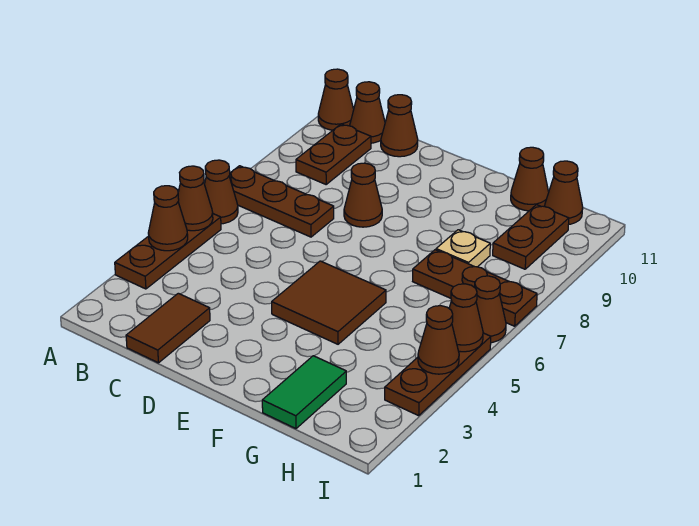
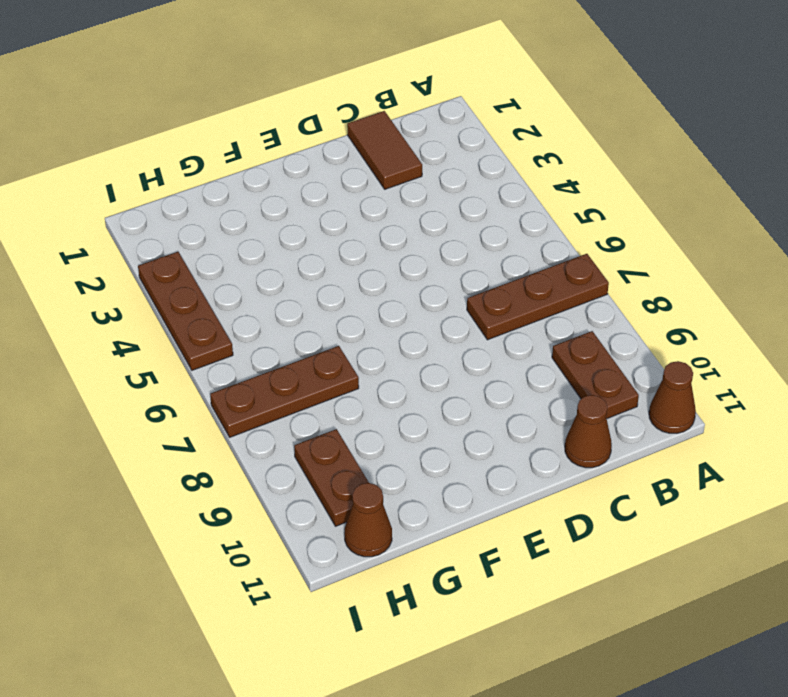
none -> brown plate A3:A5 level 1
none -> brown cone A6 level 1
none -> brown cone B11 level 1

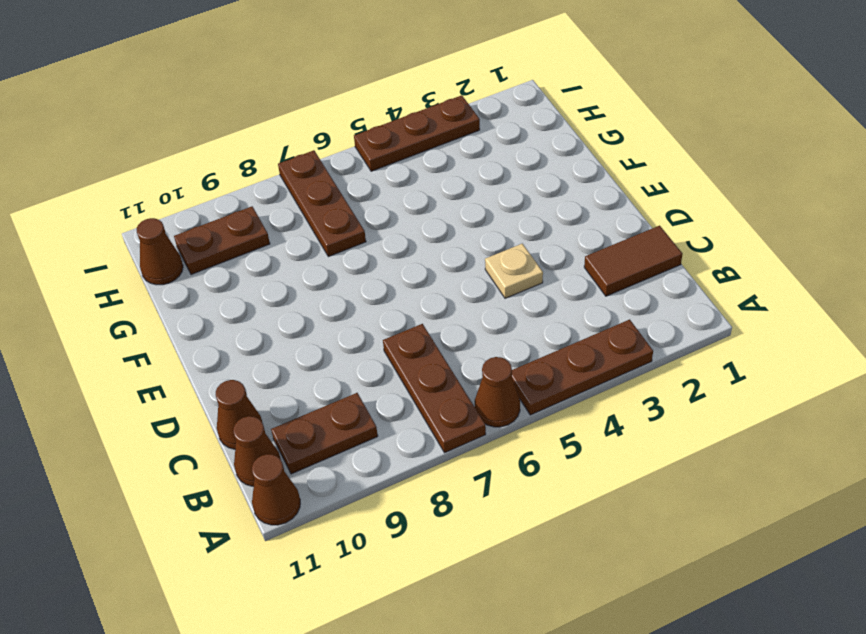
tan plate D4 level 1 -> tan plate G8 level 1
none -> brown cone D8 level 1
none -> brown tile E4:F5 level 1
none -> green tile G1:G2 level 1

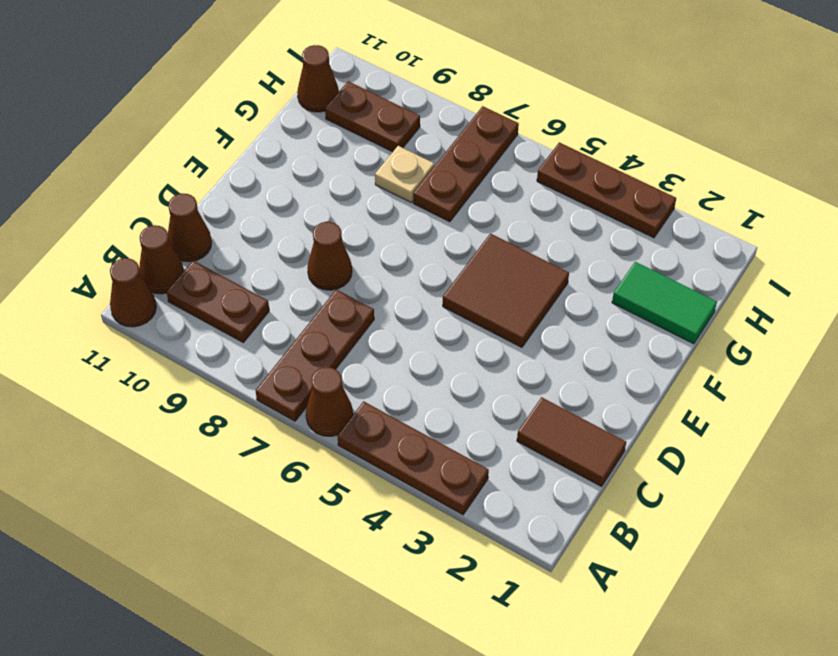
none -> brown cone G11 level 1
none -> brown cone I6 level 1
none -> brown cone A4 level 2

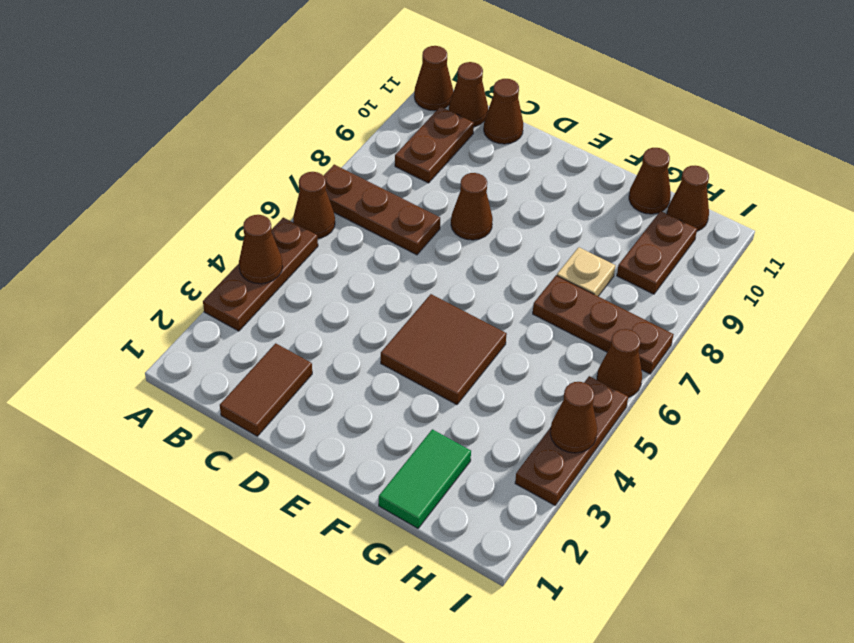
none -> brown cone A5 level 2
none -> brown cone I5 level 2

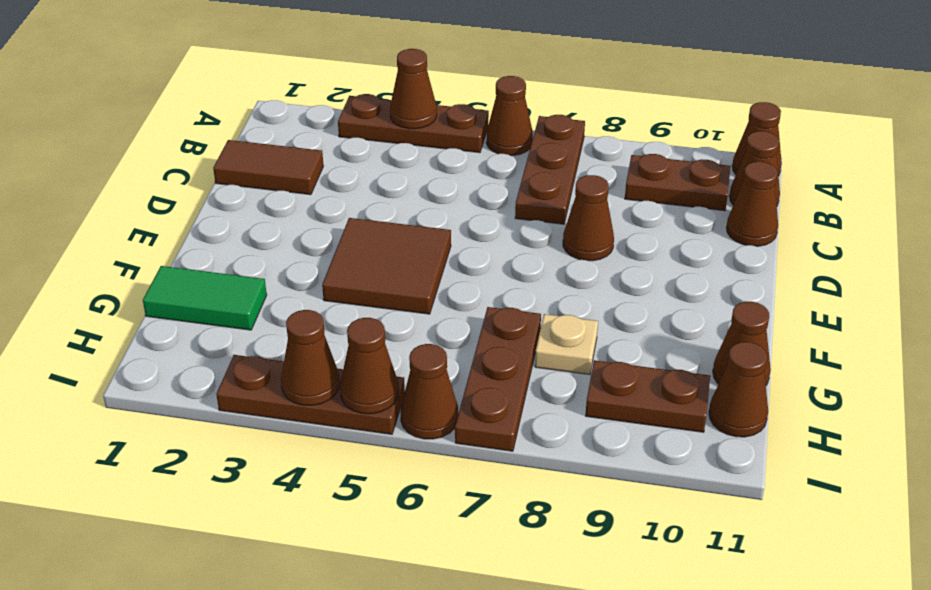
none -> brown cone A5 level 2

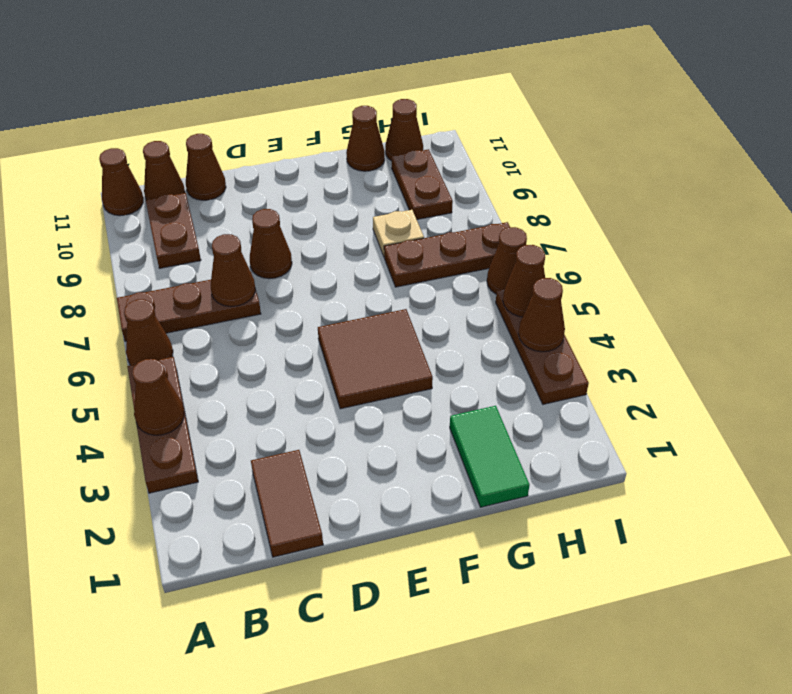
brown cone C7 level 2 -> brown cone A5 level 2

